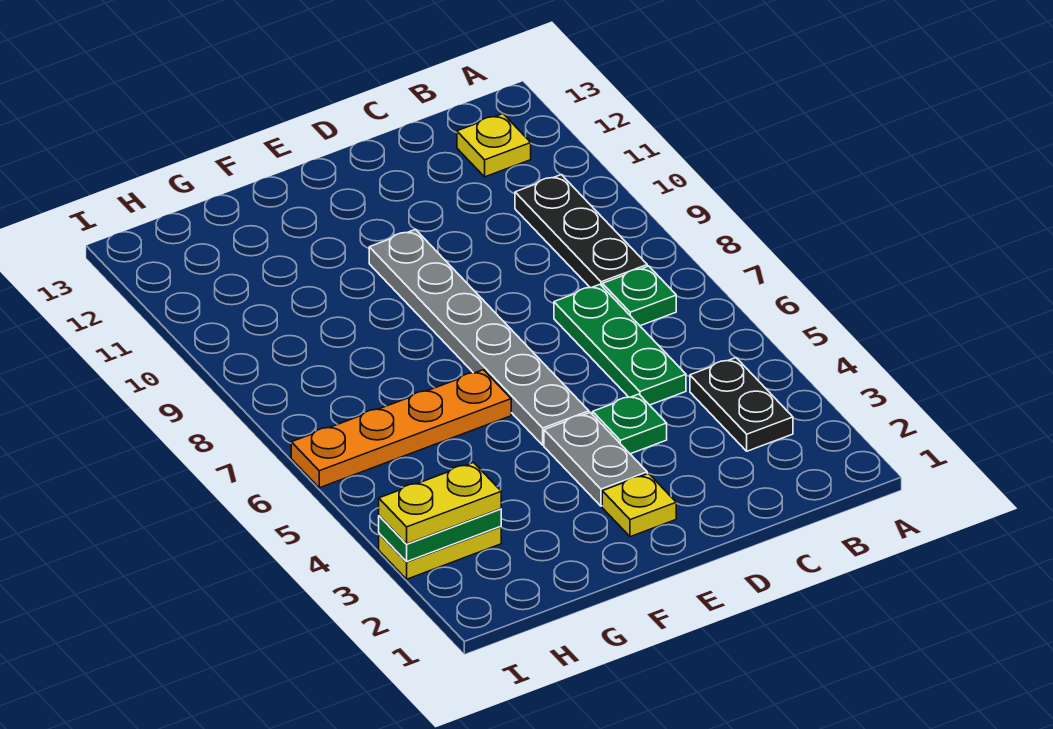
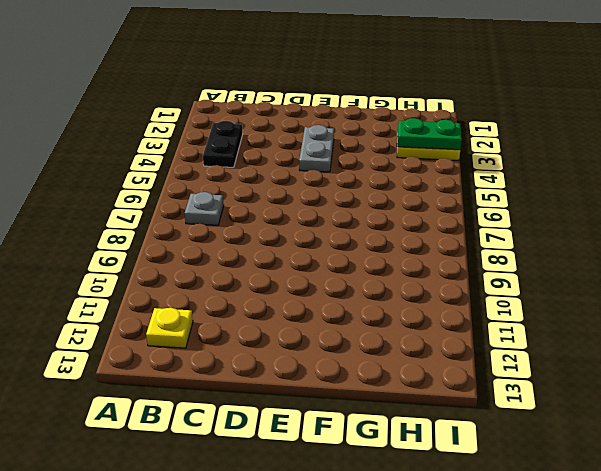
grey plate B7 level 1 -> green plate B7 level 1
none -> black plate B8:B10 level 1
none -> green plate C5:C7 level 1
none -> green plate D4 level 1

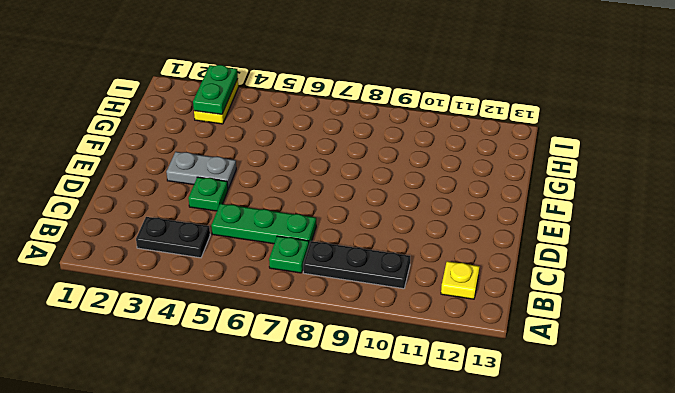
none -> yellow plate E2 level 1
none -> grey plate E5:E10 level 1
none -> orange plate F6:I6 level 1

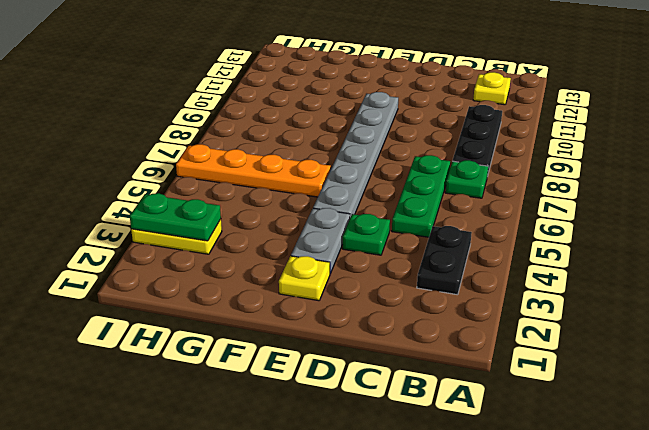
none -> yellow plate H3:I3 level 3

